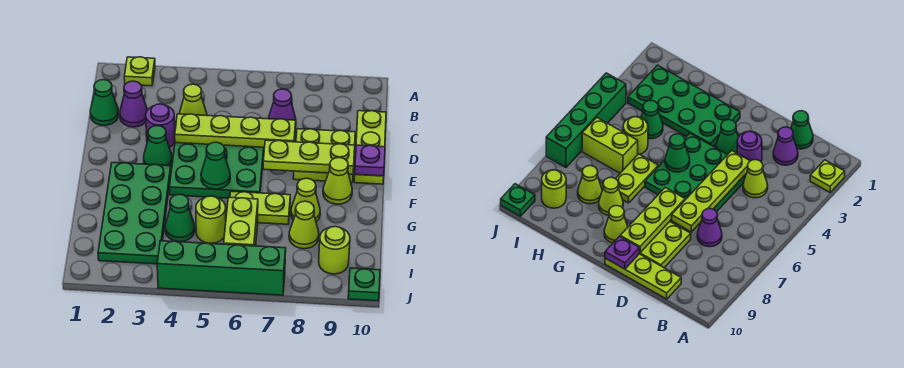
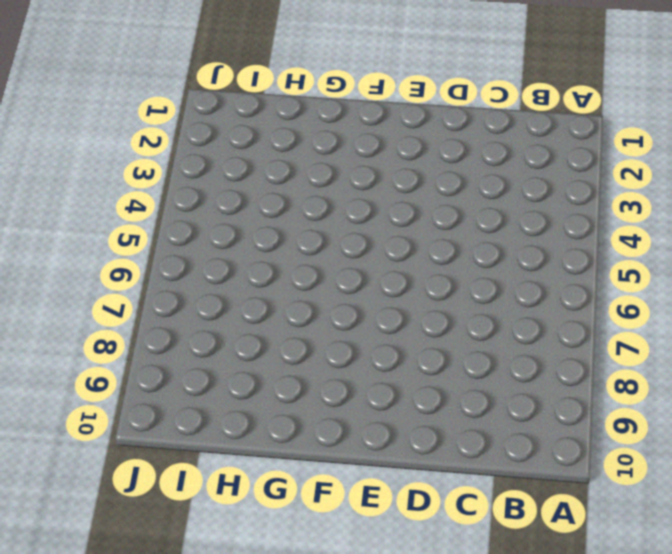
none -> lime plate A2 level 1
none -> green cone C1 level 1
none -> purple cone C2 level 1

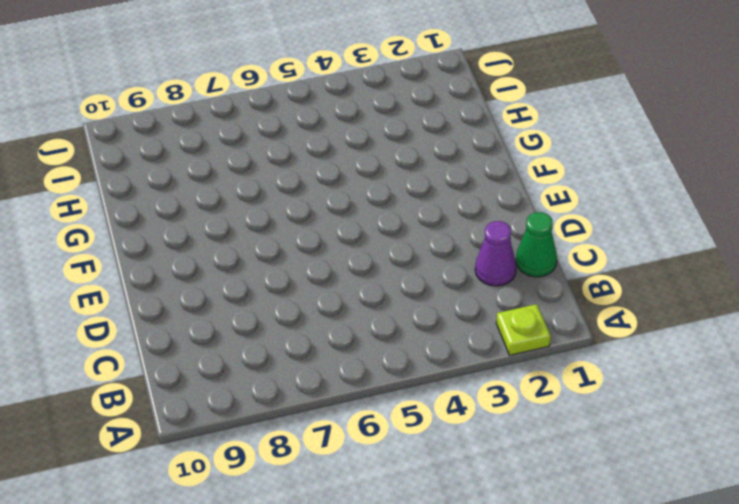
none -> lime cone C4 level 1
none -> purple cone C7 level 1
none -> lime plate C10:E10 level 1

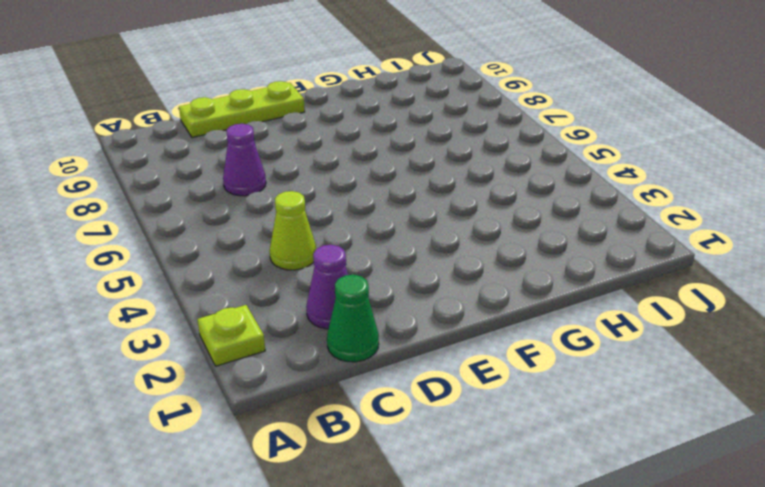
none -> purple round brick D3 level 1
none -> green plate D4:F6 level 1
none -> lime plate D8:E9 level 1

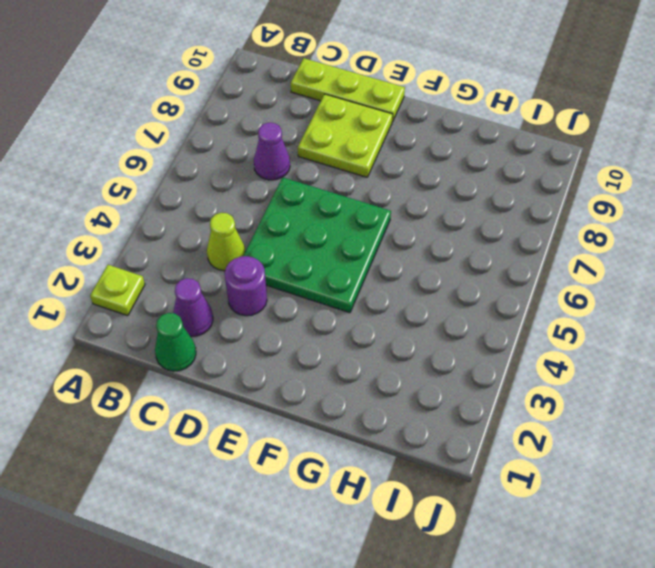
none -> green cone E3 level 1
none -> green plate F2:I3 level 1
none -> lime cone F9 level 1

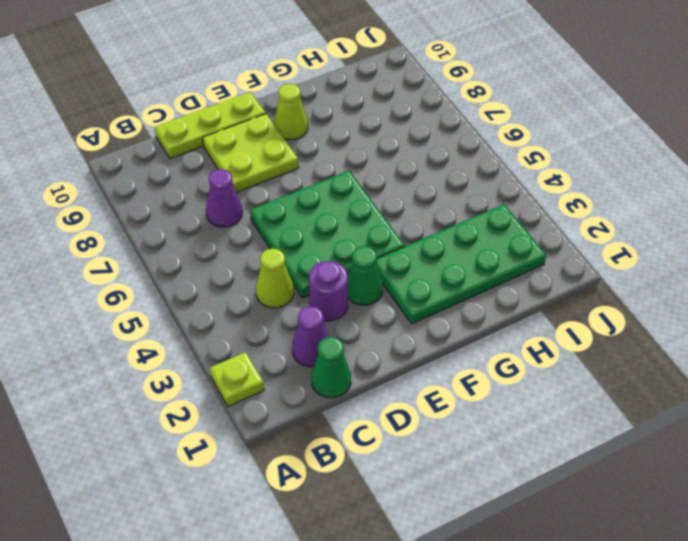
none -> lime plate G6:G7 level 1
none -> lime cone G8 level 1
none -> green cone H4 level 1

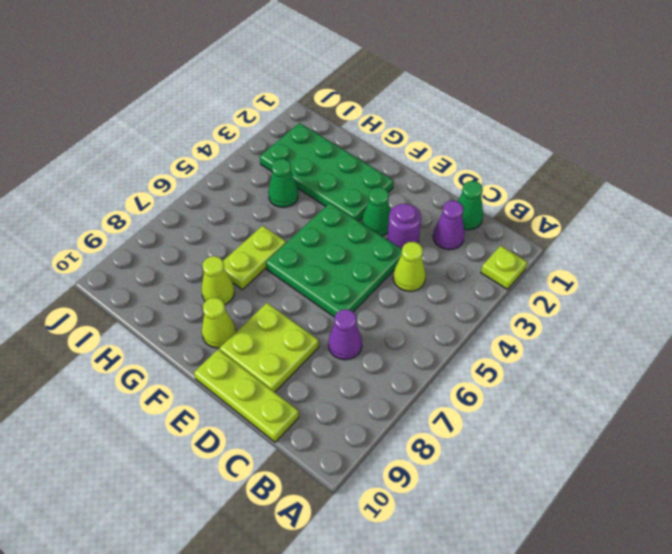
none -> lime round brick H5 level 1
none -> lime brick H6:I6 level 1
none -> lime cone H8 level 1

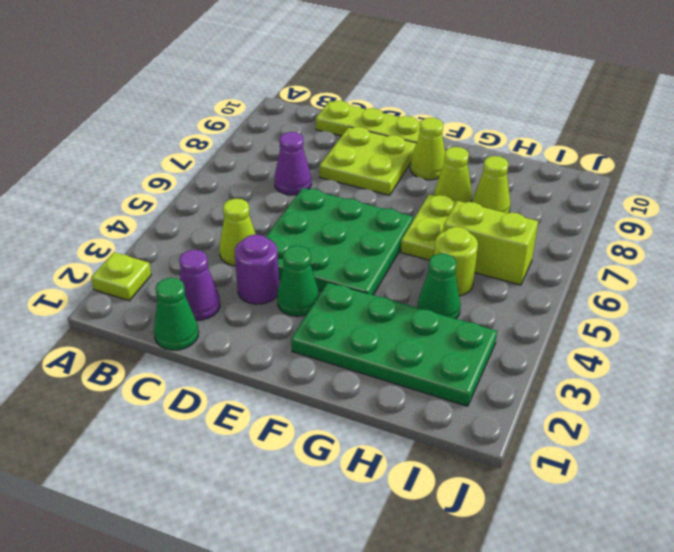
none -> lime round brick I9 level 1
none -> green brick J4:J7 level 1
none -> green plate J10 level 1

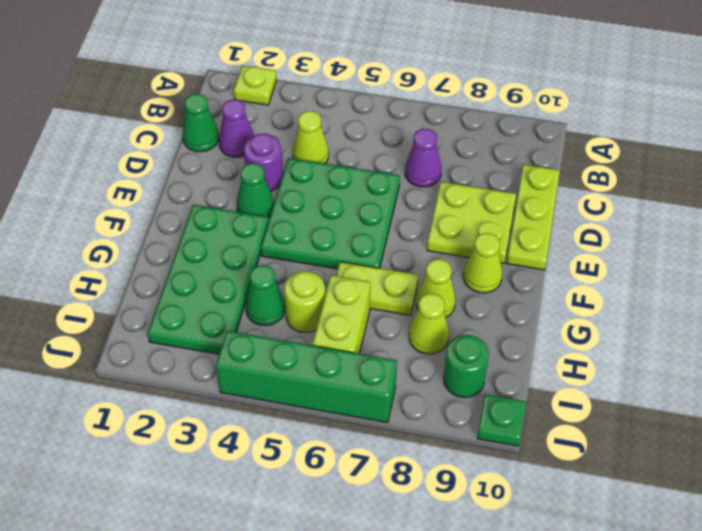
green round brick I9 level 1 -> lime round brick I9 level 1
none -> lime plate D4:D7 level 2
none -> lime plate E7:E9 level 2
none -> purple plate E10 level 2

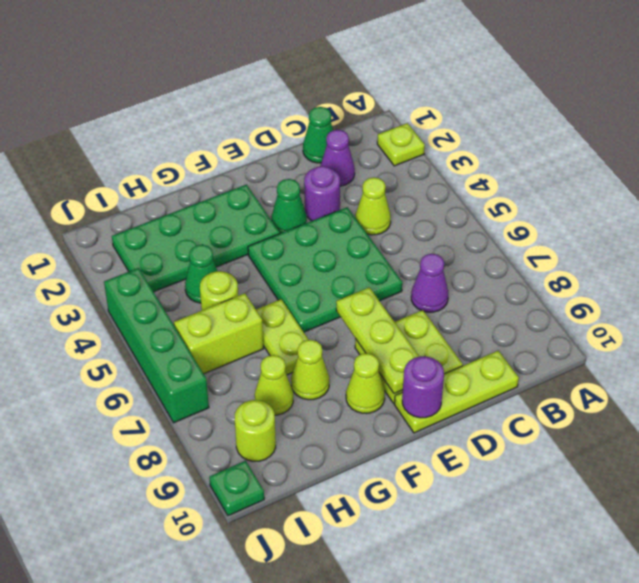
purple round brick E10 level 2 -> purple plate E10 level 2
none -> lime plate D4:D7 level 2
none -> green cone F5 level 2

